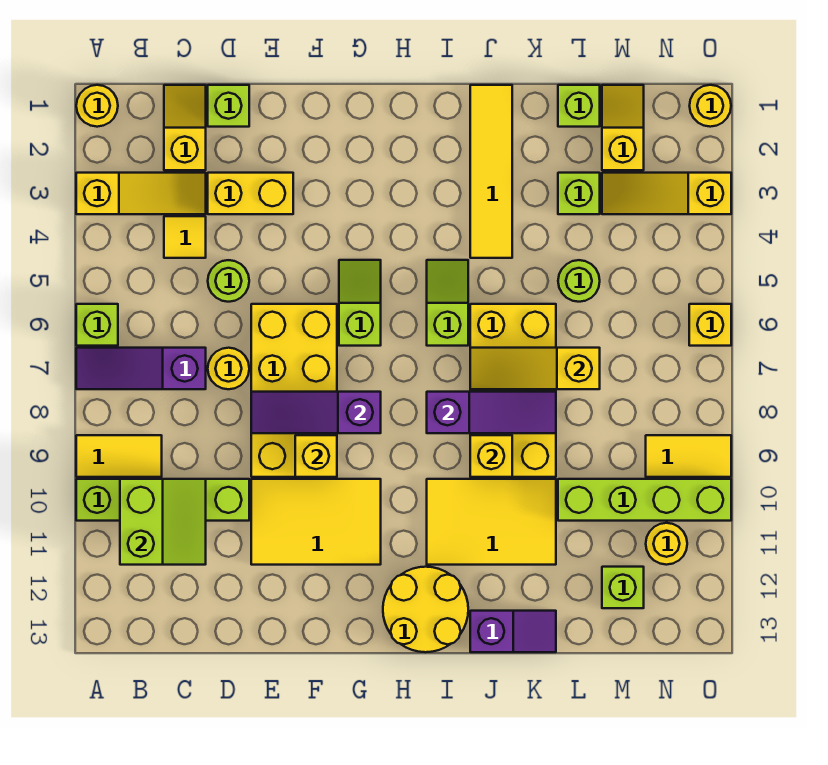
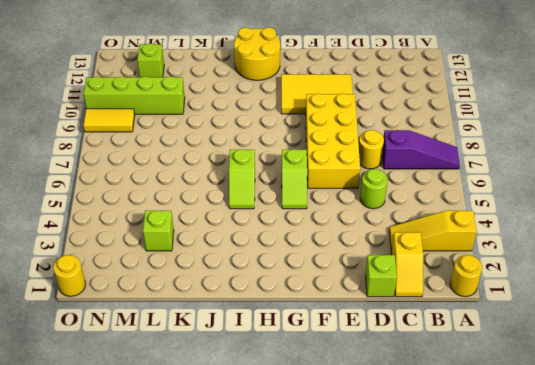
none -> lime brick A6 level 1
none -> yellow tile A9:B9 level 1
none -> lime brick A10:D10 level 1
none -> yellow tile C4 level 1

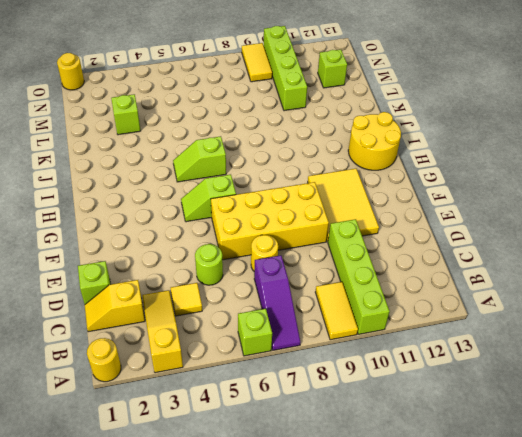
none -> yellow brick D3:E3 level 1
none -> yellow tile I10:K11 level 1
none -> yellow tile J1:J4 level 1
none -> yellow brick J6:K9 level 1

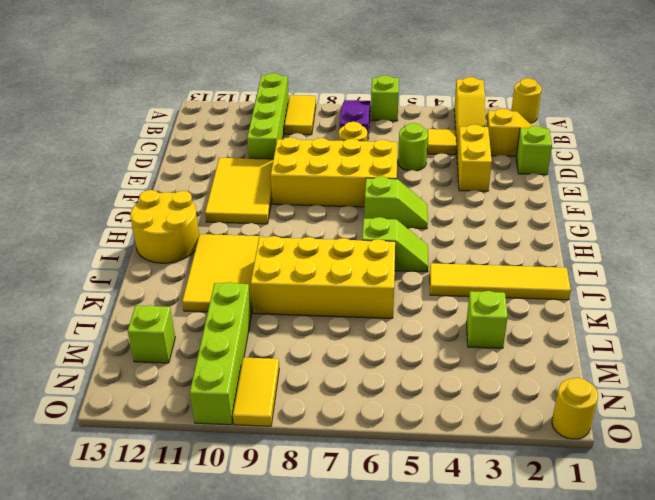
none -> purple slope J13:K13 level 1 top J
none -> lime brick L1 level 1
none -> lime round brick L5 level 1
none -> yellow slope M1:M2 level 1 top 2

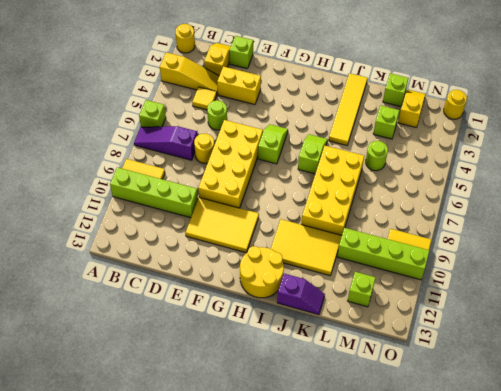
none -> yellow slope M3:O3 level 1 top O
none -> yellow round brick N11 level 1
none -> yellow brick O6 level 1
none -> lime slope B10:C11 level 2 top B

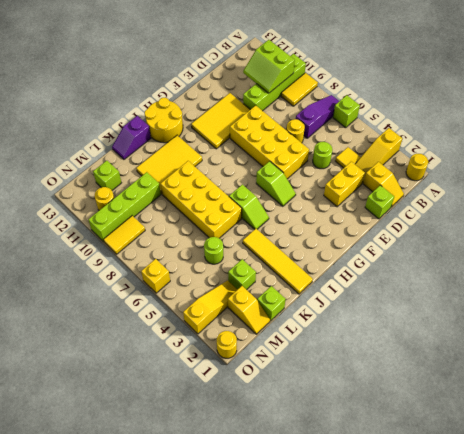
none -> purple slope E8:G8 level 2 top G
none -> yellow brick F9 level 2
none -> purple slope I8:K8 level 2 top I
none -> yellow slope J7:L7 level 2 top L

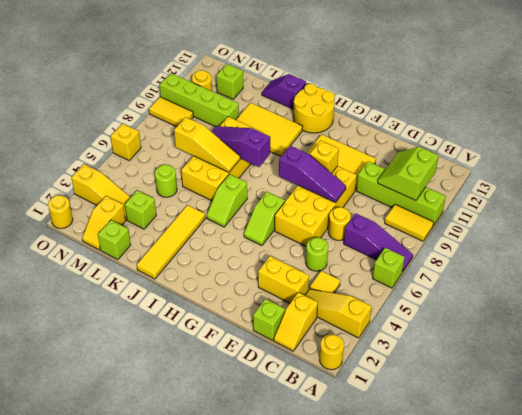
none -> yellow brick J9 level 2

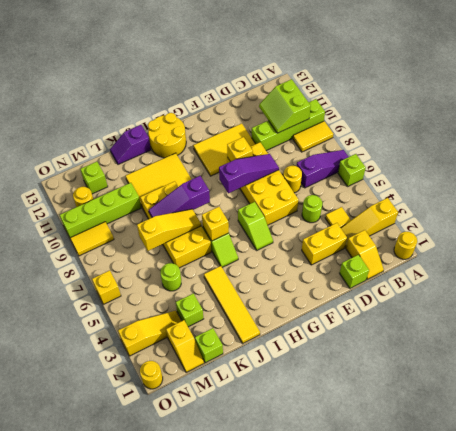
yellow brick I6 level 2 -> yellow brick J9 level 2

